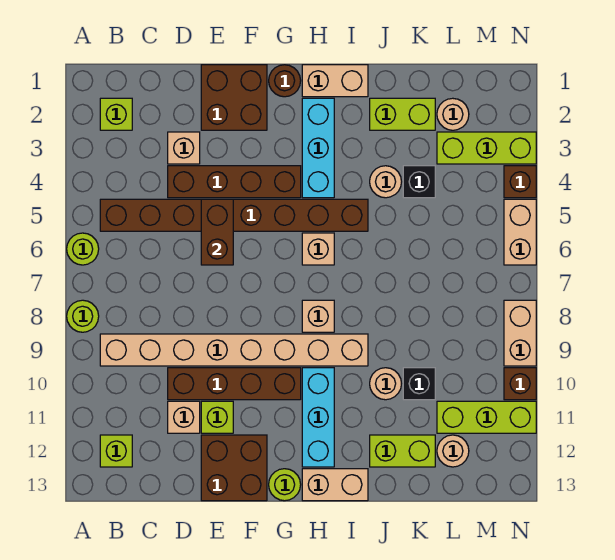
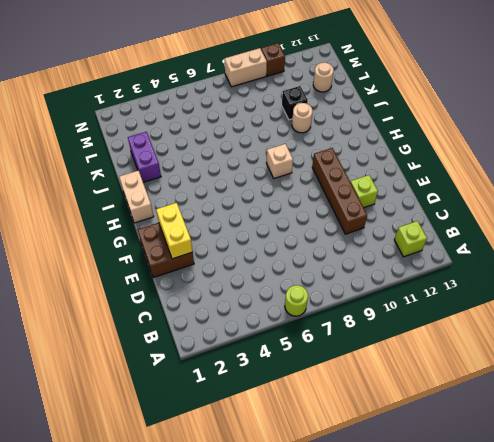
yellow brick E2:F2 level 2 -> none
purple brick J2:K2 level 1 -> lime brick J2:K2 level 1
none -> lime round brick A8 level 1
none -> lime brick B2 level 1
none -> brown brick B5:I5 level 1
none -> tan brick B9:I9 level 1

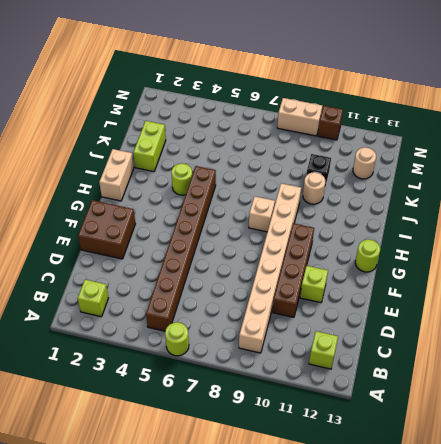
lime round brick I4 level 1 -> lime round brick A8 level 1
none -> tan brick D3 level 1
none -> brown brick D4:G4 level 1
none -> tan brick D11 level 1
none -> brown brick E12:F13 level 1

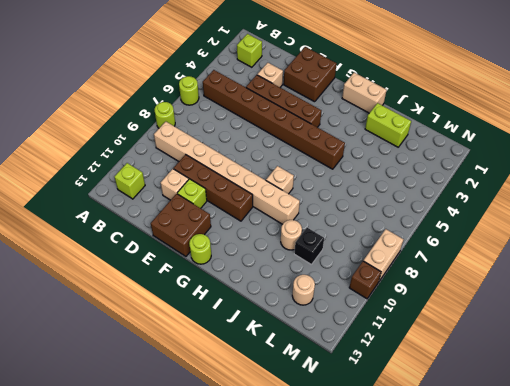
none -> brown round brick G1 level 1
none -> cyan brick H2:H4 level 1
none -> tan brick H6 level 1
none -> cyan brick H10:H12 level 1

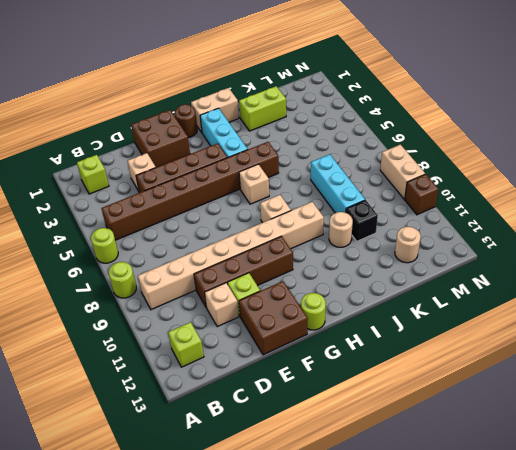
cyan brick K7:K9 level 1 -> cyan brick H10:H12 level 1
none -> tan brick H13:I13 level 1
none -> tan round brick J4 level 1
none -> lime brick J12:K12 level 1
none -> black brick K4 level 1

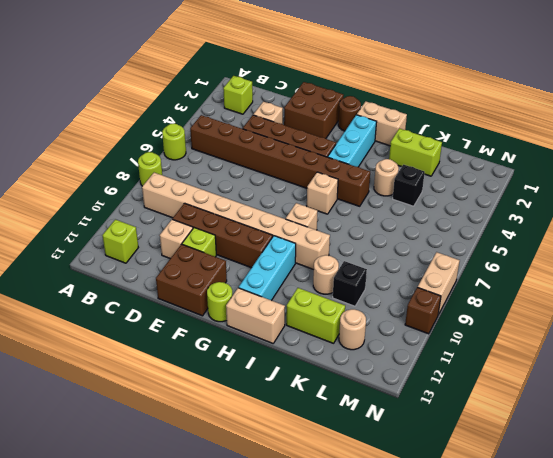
none -> tan round brick L2 level 1
none -> lime brick L3:N3 level 1
none -> lime brick L11:N11 level 1
none -> brown brick N4 level 1

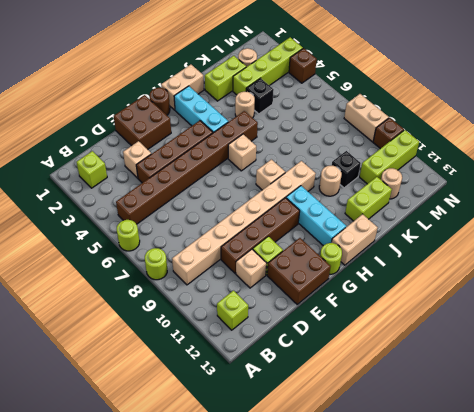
lime brick K3:N3 level 1 -> lime brick L3:N3 level 1
none -> tan brick N5:N6 level 1
none -> brown brick E5:E6 level 2

